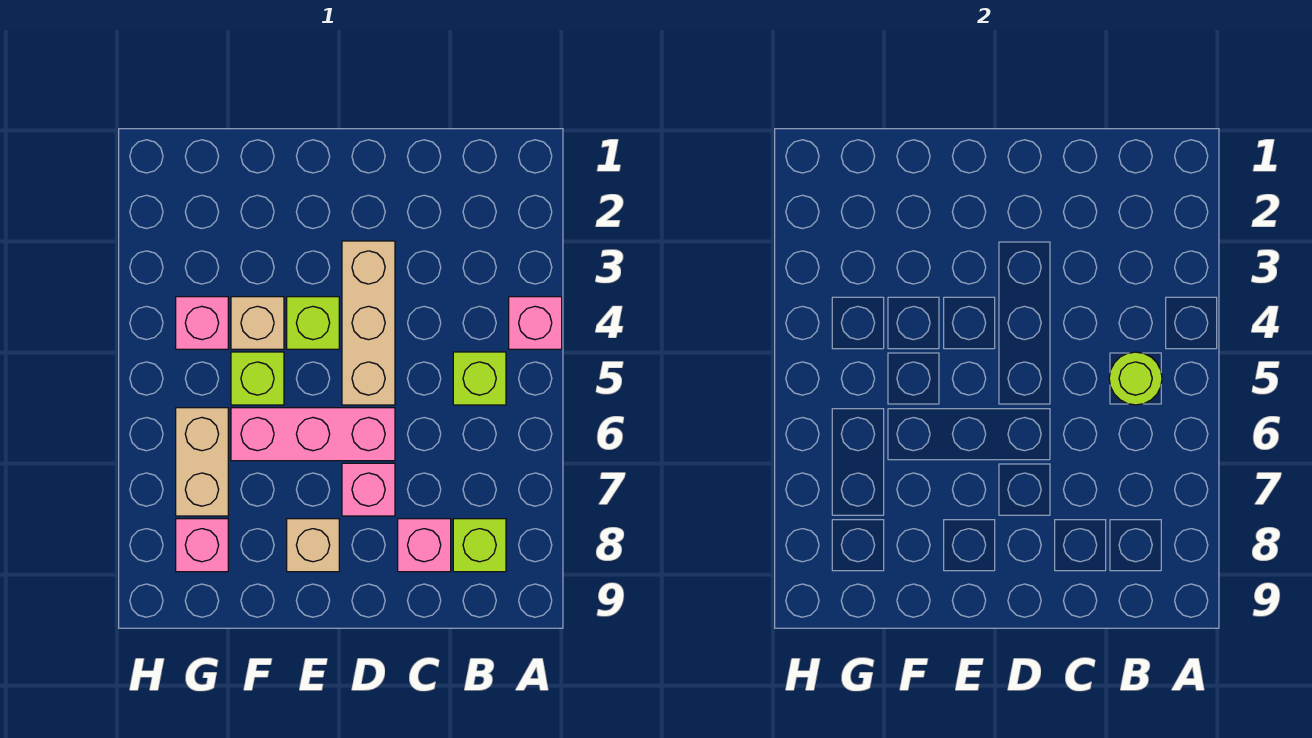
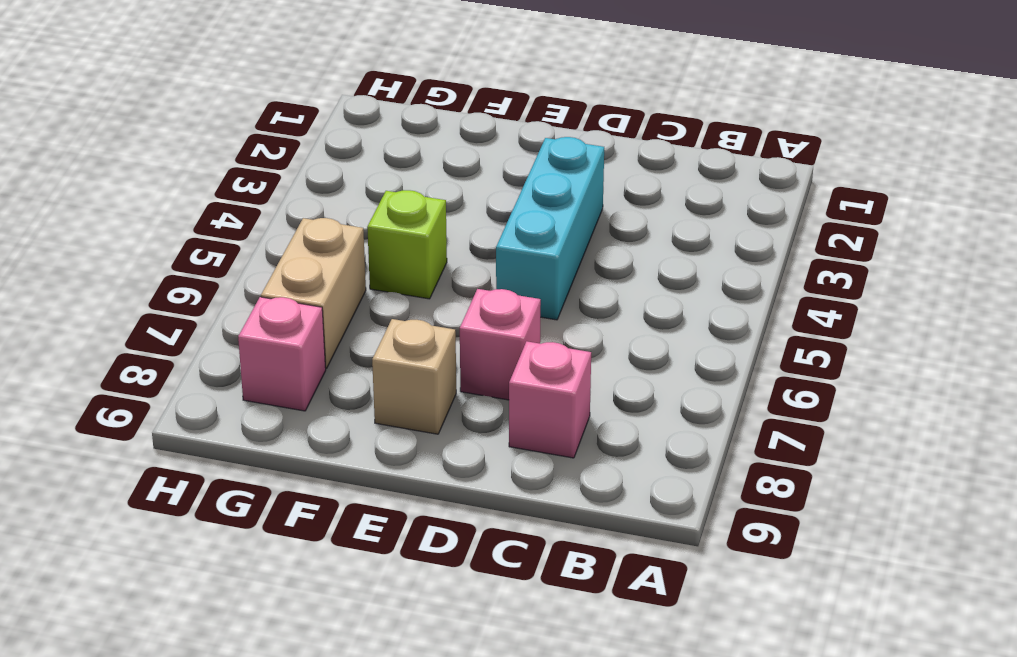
cyan brick D3:D5 level 1 -> tan brick D3:D5 level 1
none -> pink brick A4 level 1
none -> lime brick B5 level 1
none -> lime brick B8 level 1

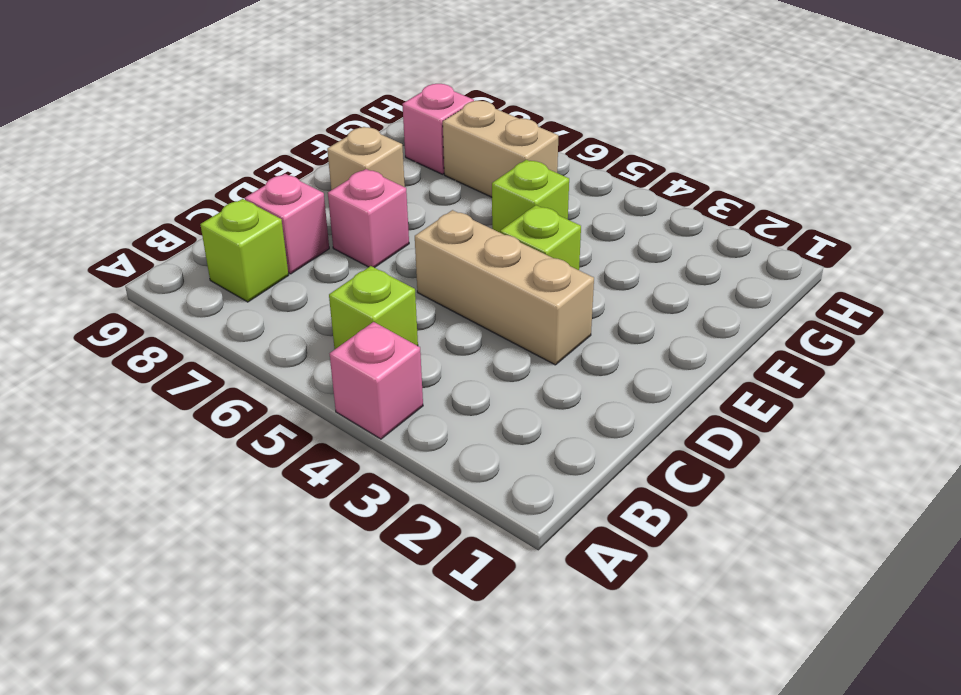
none -> pink brick D6:F6 level 1
none -> tan brick F4 level 1
none -> pink brick G4 level 1

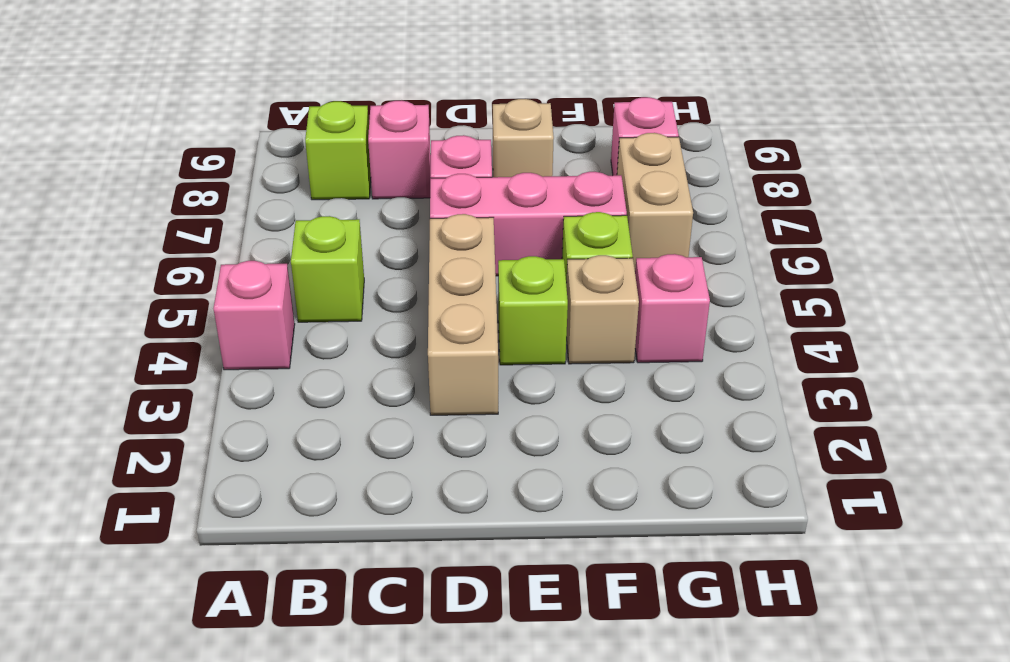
none -> lime round brick B5 level 2

